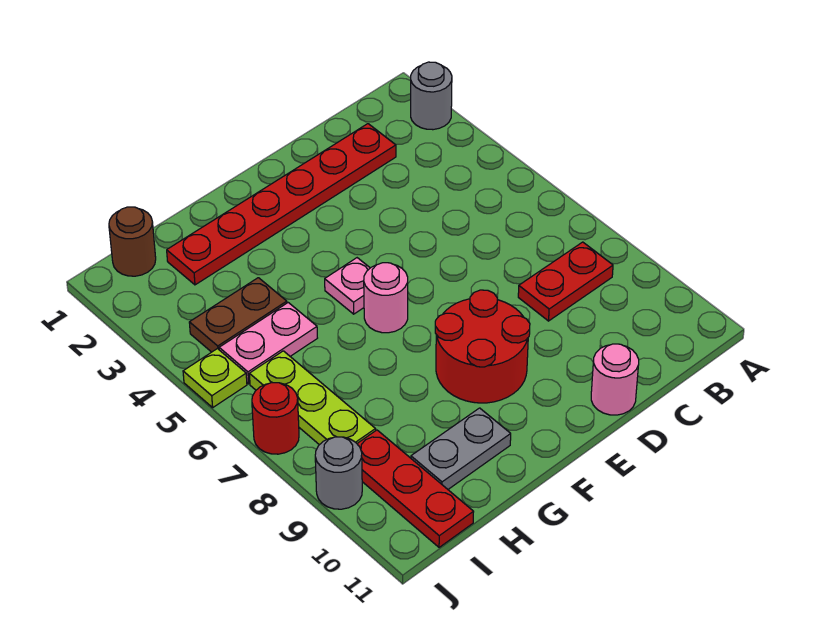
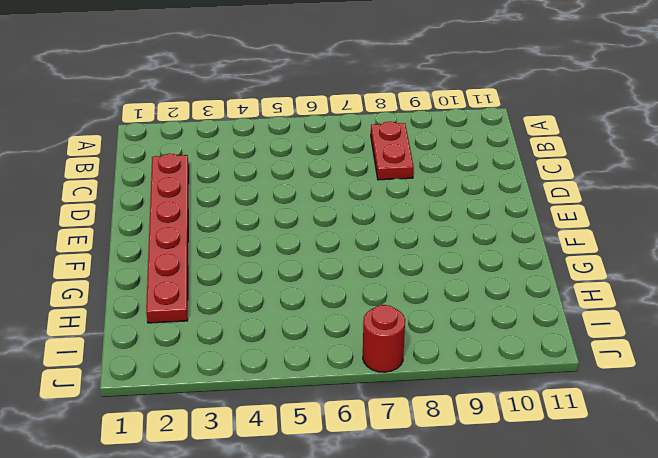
none -> grey round brick A2 level 1
none -> pink round brick D11 level 1
none -> red round brick E8:F9 level 1

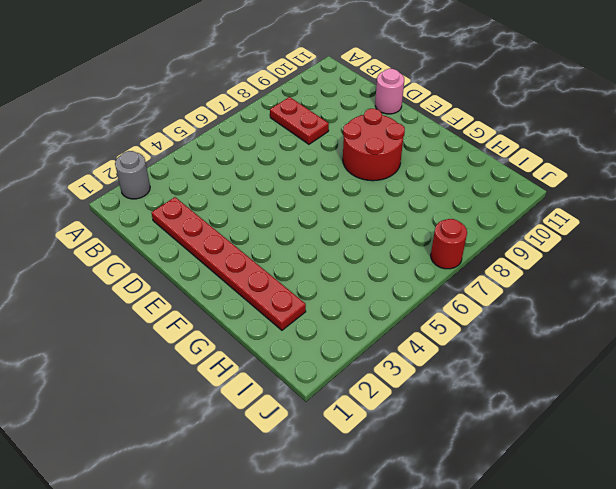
none -> pink plate F5 level 1
none -> pink round brick F6 level 1
none -> grey plate G10:H10 level 1

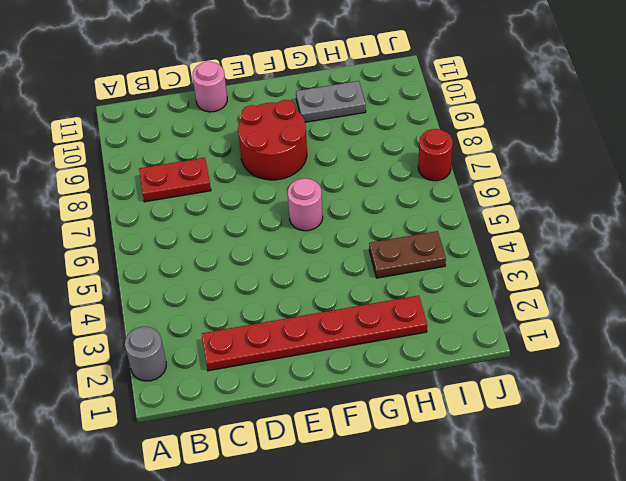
none -> pink plate F5 level 1
none -> pink plate H5:I5 level 1
none -> brown round brick I1 level 1

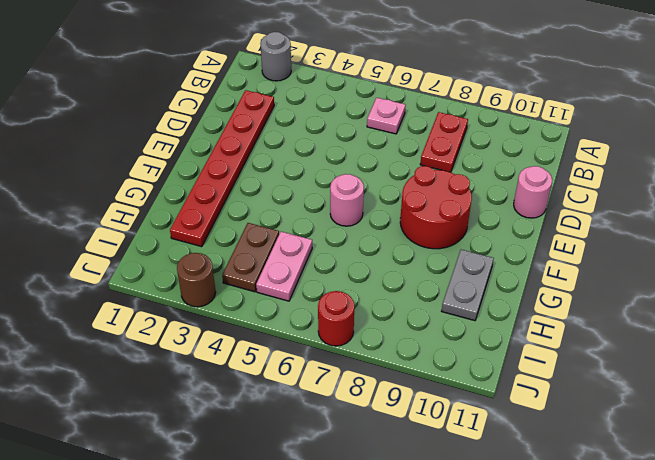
pink plate B6 level 1 -> pink plate F5 level 1
brown round brick J3 level 1 -> brown round brick I1 level 1
none -> lime plate I6:I8 level 1
none -> red plate I9:I11 level 1
none -> lime plate J5 level 1

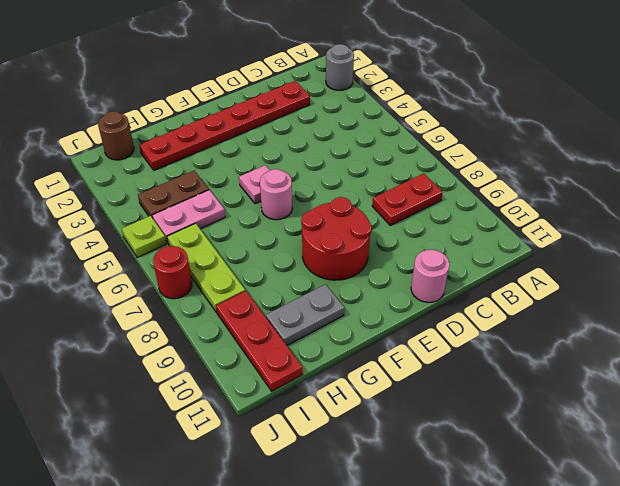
none -> grey round brick J9 level 1

